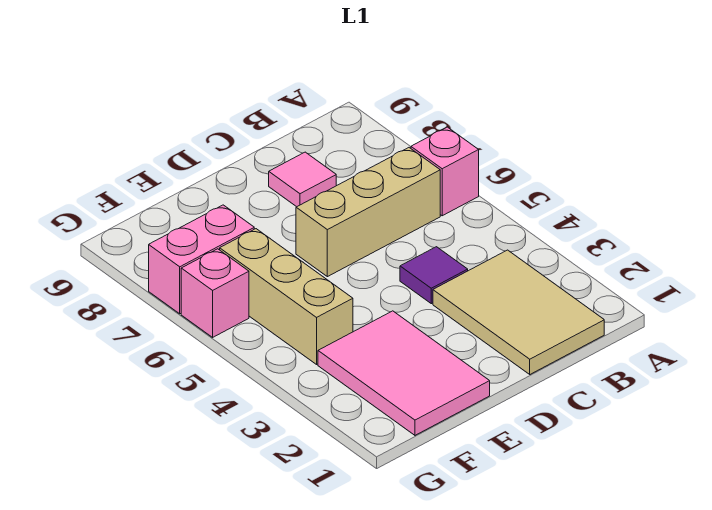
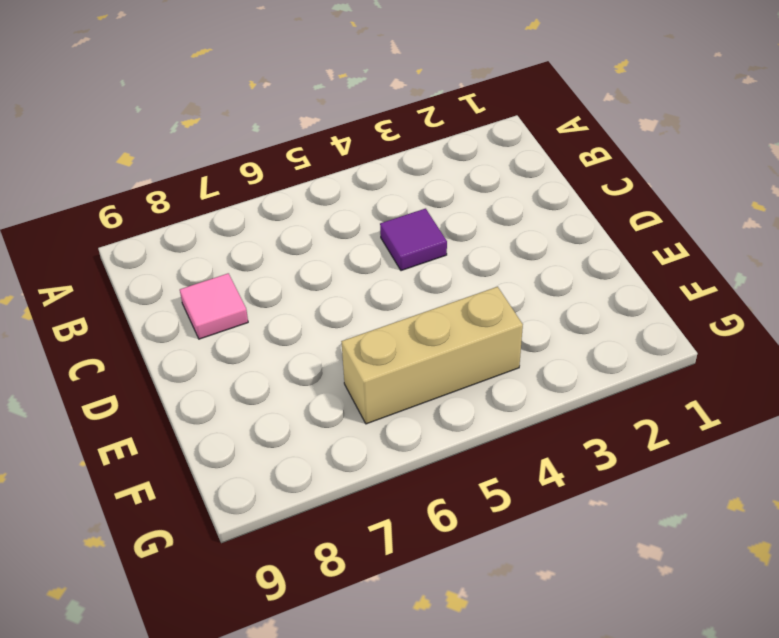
none -> pink brick A6 level 1
none -> tan tile B1:C3 level 1

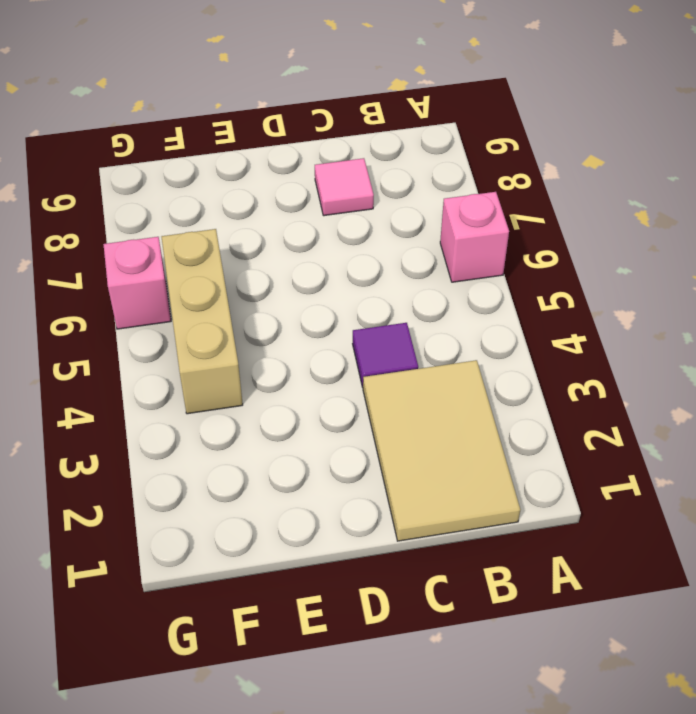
none -> tan brick B6:D6 level 1
none -> pink tile E1:F3 level 1

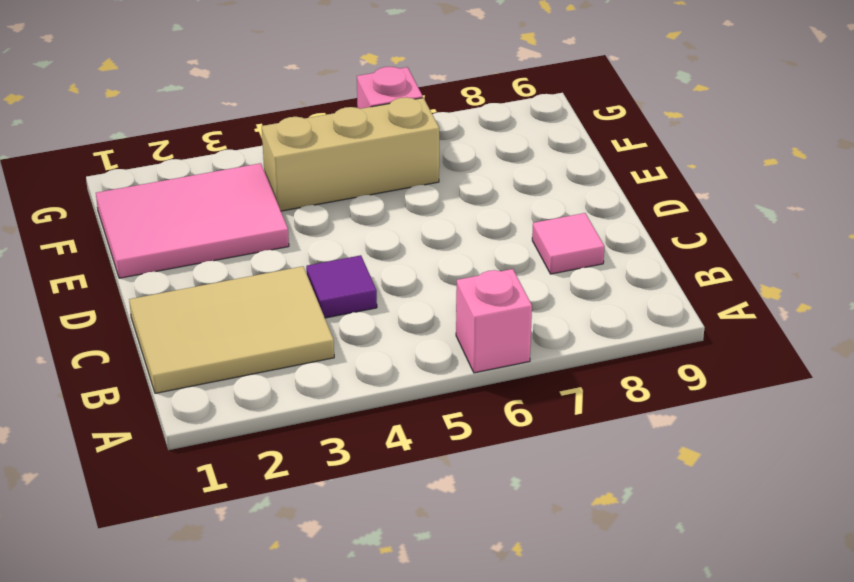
none -> tan brick B6:D6 level 1
none -> pink brick F7:G7 level 1

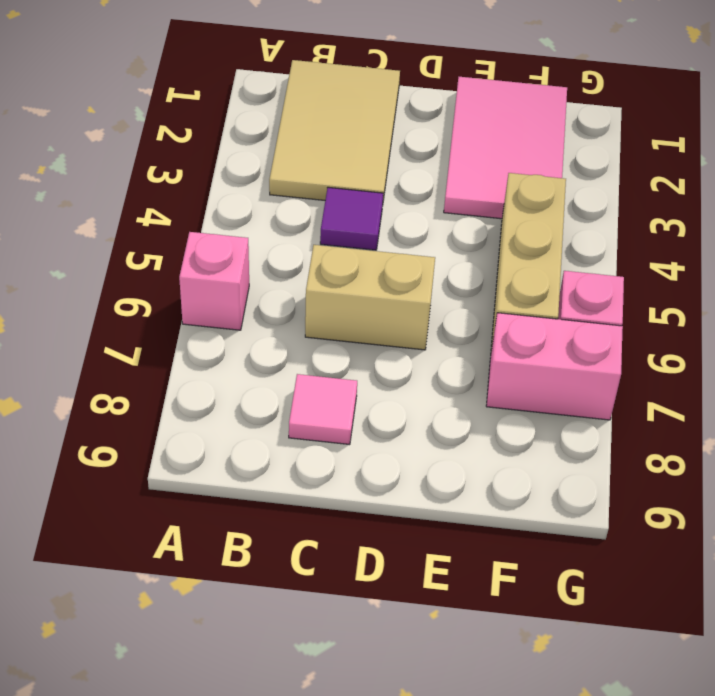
tan brick C6:D6 level 1 -> tan brick B6:D6 level 1

